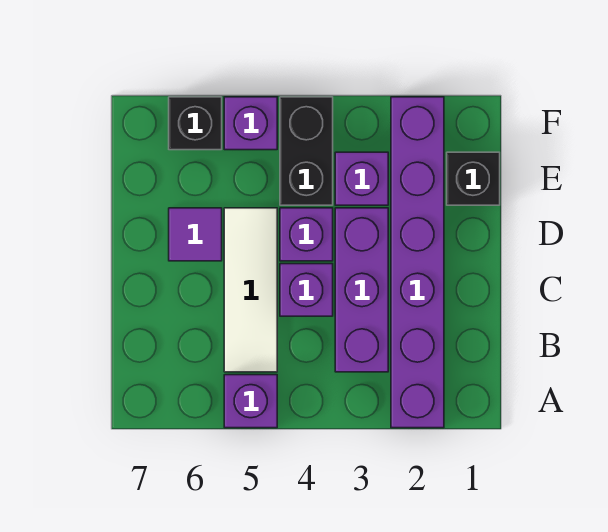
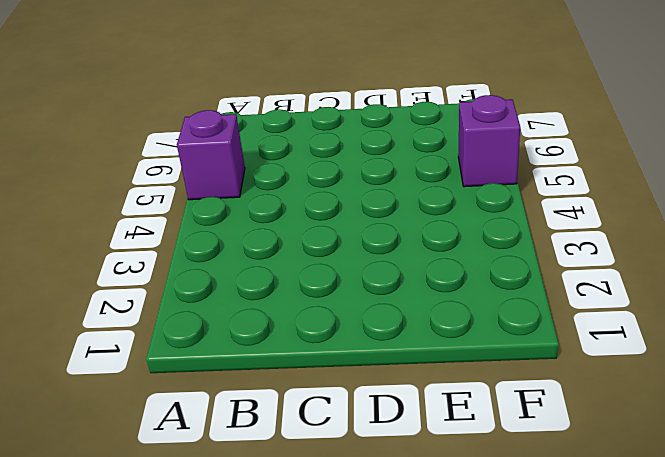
none -> purple brick A2:F2 level 1
none -> purple brick B3:D3 level 1
none -> white tile B5:D5 level 1

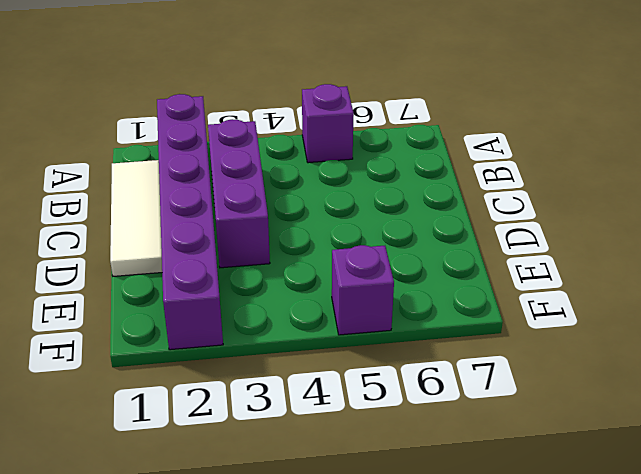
white tile B1:D1 level 1 -> white tile B5:D5 level 1
none -> purple brick C4 level 1
none -> purple brick D4 level 1
none -> purple tile D6 level 1

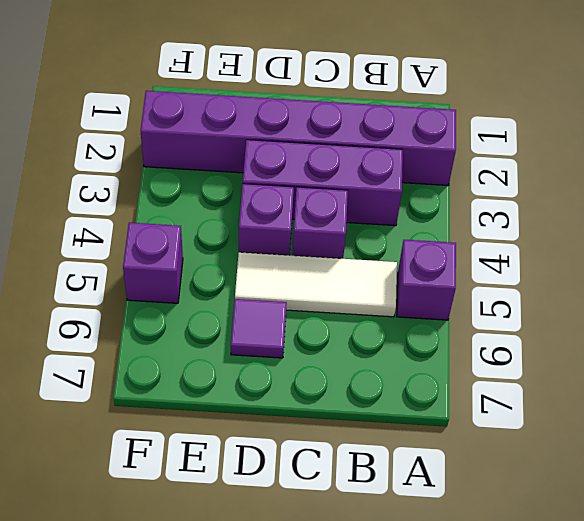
none -> black brick E1 level 1
none -> purple brick E3 level 1
none -> black brick E4:F4 level 1

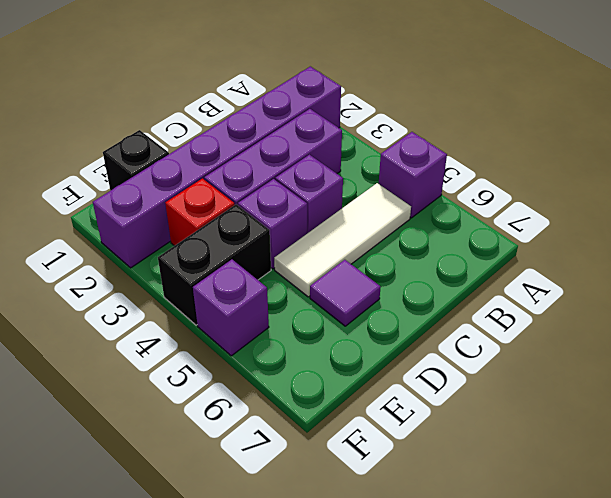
red brick E3 level 1 -> purple brick E3 level 1
none -> black brick F6 level 1

